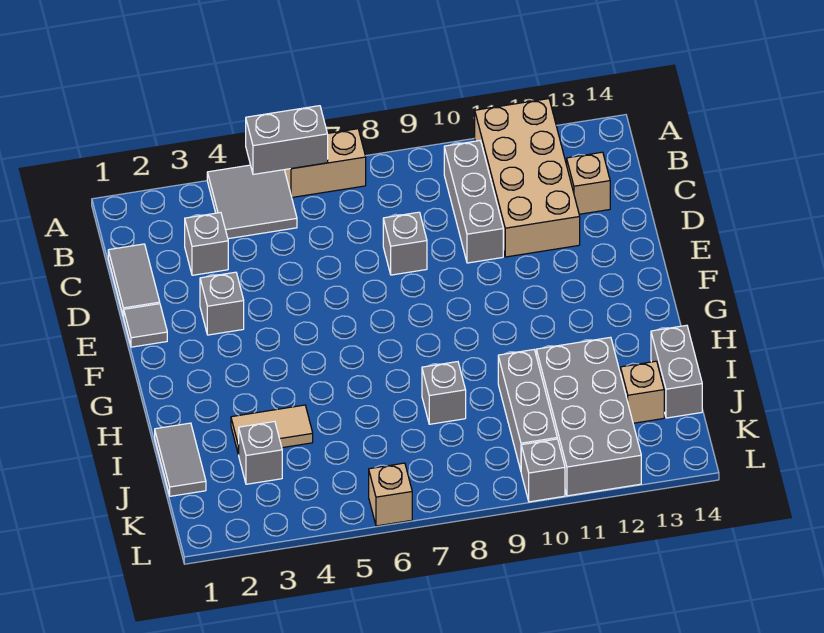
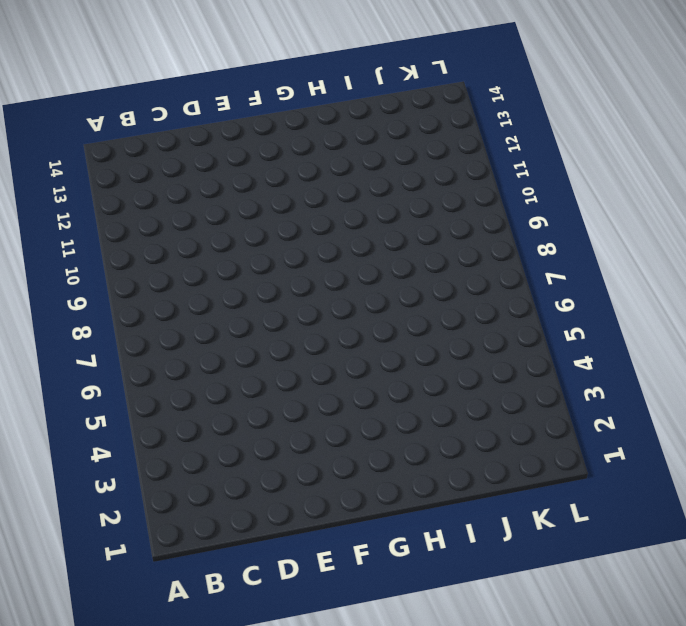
none -> grey tile A4:B5 level 1
none -> tan brick A6:A7 level 1
none -> tan brick A11:D12 level 1

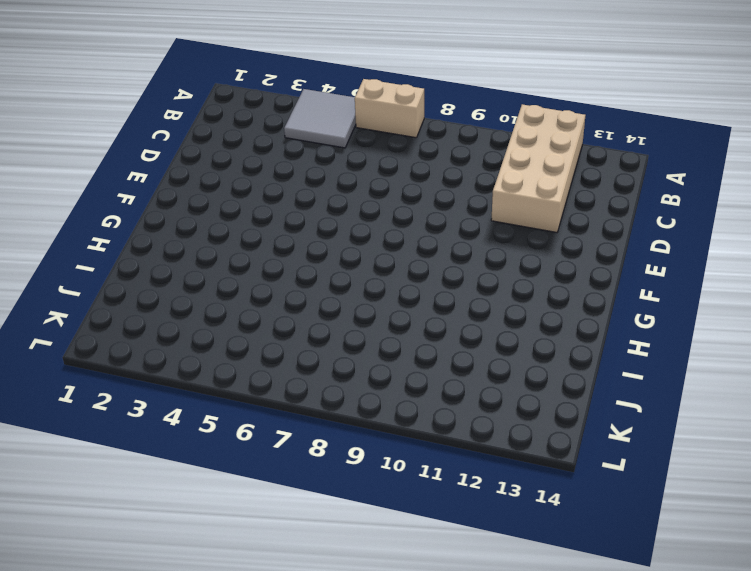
none -> grey brick B10:D10 level 1
none -> grey tile C1:D1 level 1
none -> grey brick C3 level 1

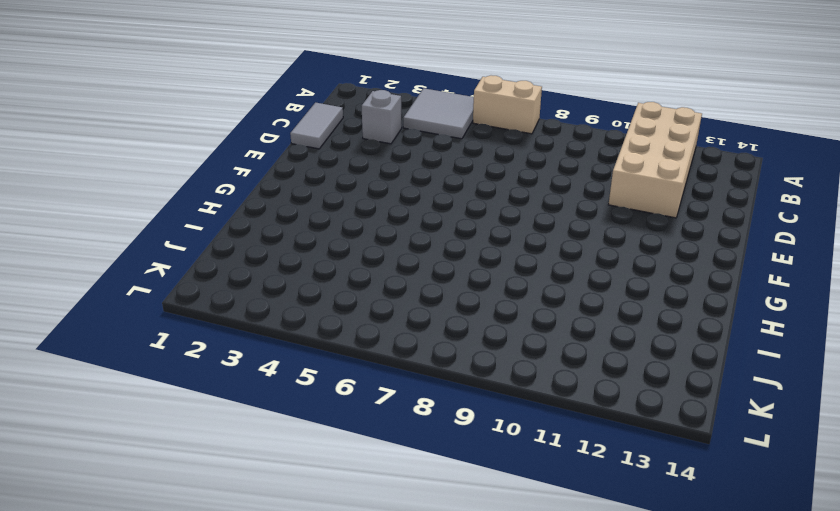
none -> grey brick B10:D10 level 1
none -> tan brick C13 level 1
none -> grey brick D8 level 1

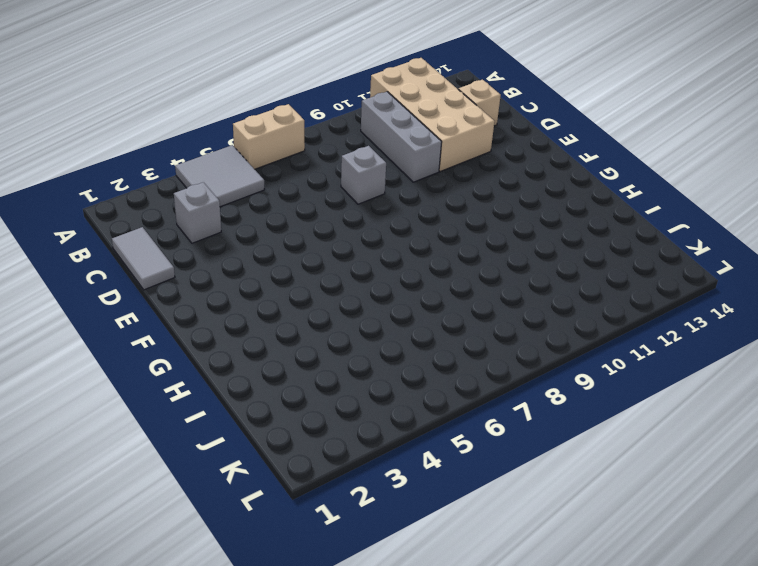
none -> grey tile E1 level 1
none -> grey brick E3 level 1
none -> grey tile I1:J1 level 1

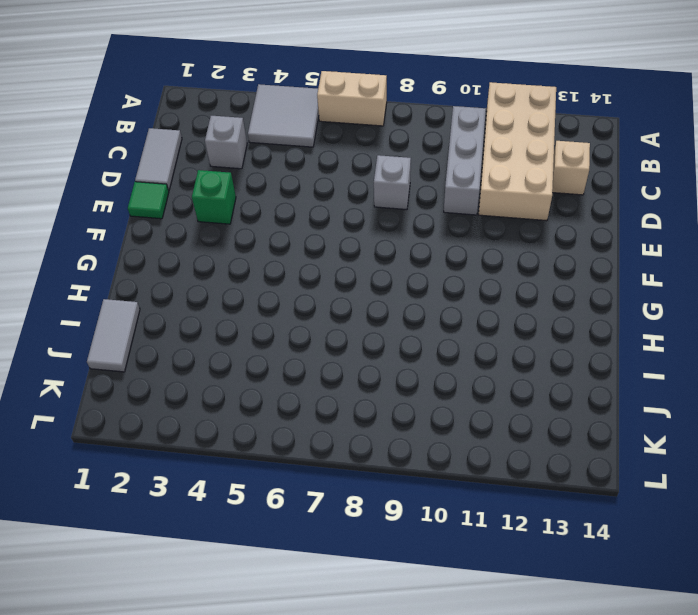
green tile E1 level 1 -> grey tile E1 level 1
green brick E3 level 1 -> grey brick E3 level 1
none -> tan tile I3:I4 level 1
none -> grey brick I8 level 1
none -> grey brick I10:K10 level 1

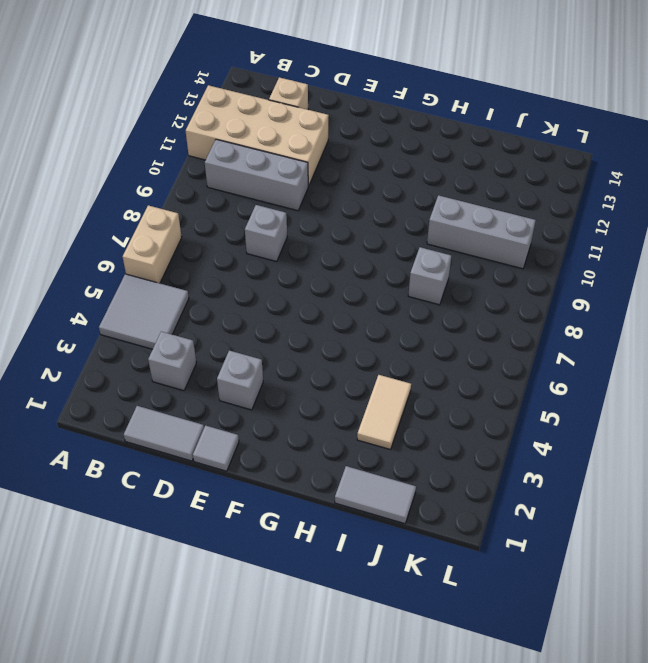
none -> grey brick I11:L12 level 1
none -> grey brick I14:J14 level 1
none -> grey brick J3 level 1

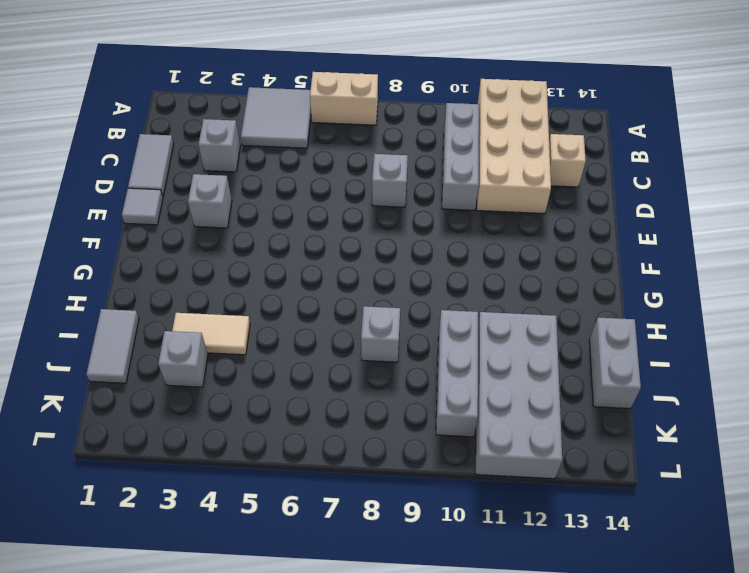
none -> tan brick J13 level 1
none -> tan brick L6 level 1
none -> grey brick L10 level 1

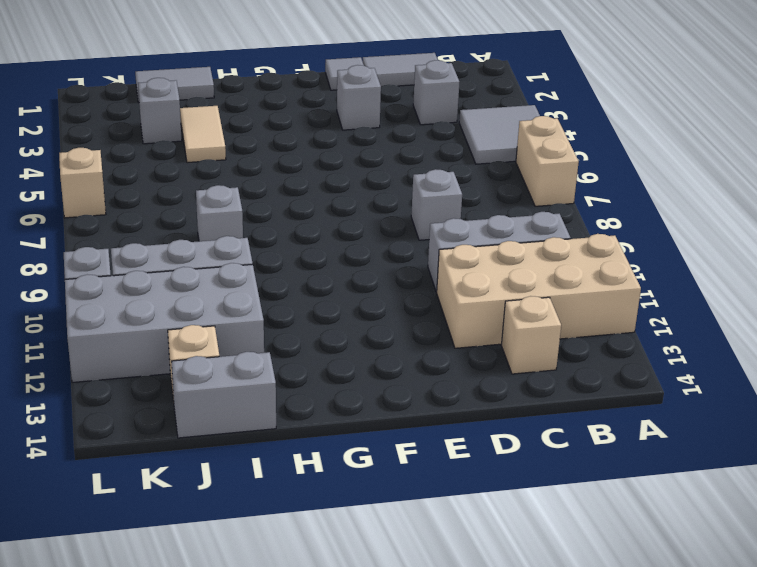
none -> grey brick A5:A6 level 2

